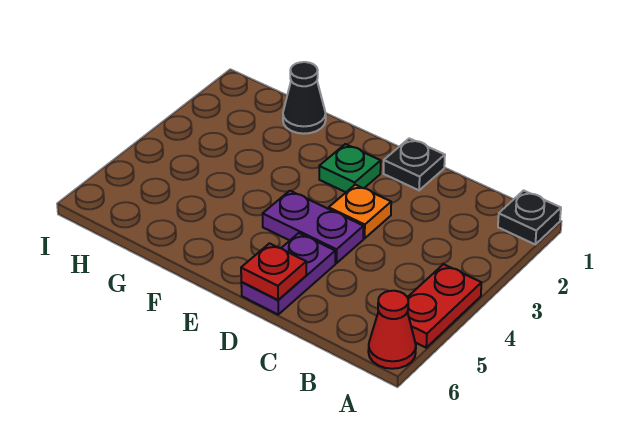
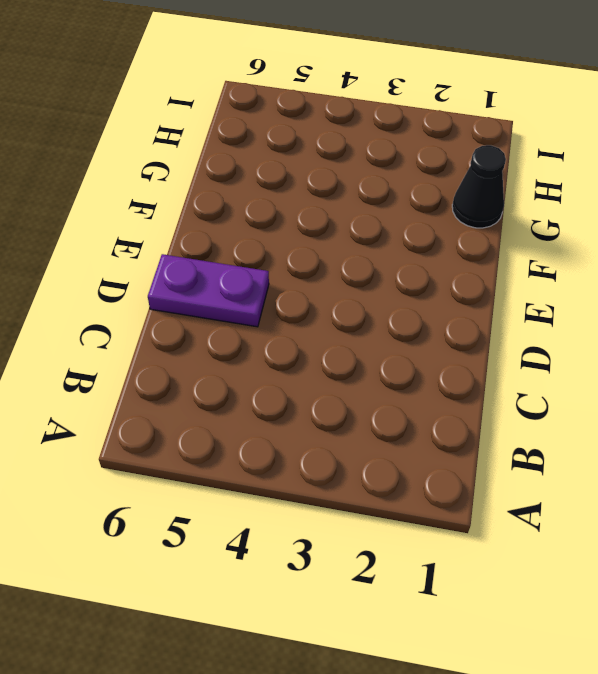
none -> black plate A1 level 1
none -> red plate A4:A5 level 1

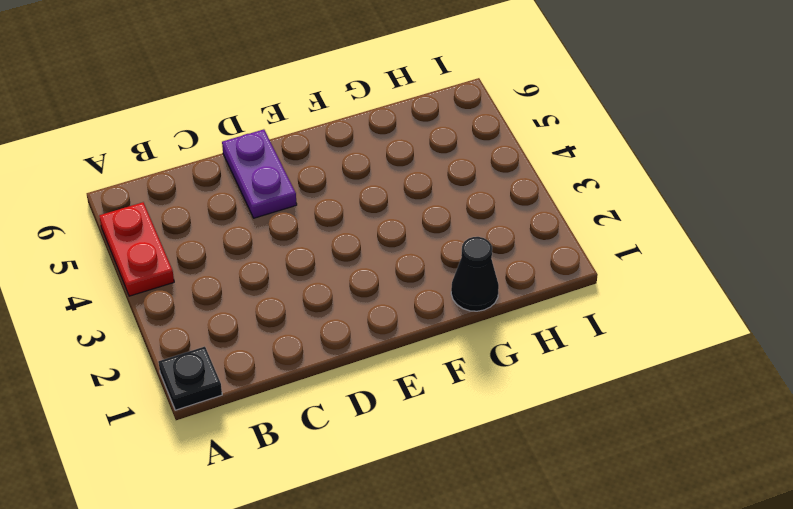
none -> red cone A6 level 1
none -> black plate D1 level 1

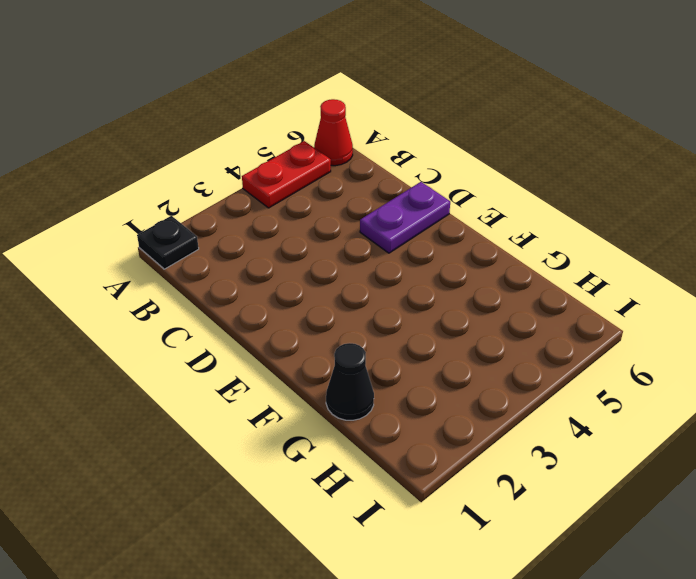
none -> black plate D1 level 1
none -> orange plate D3 level 1

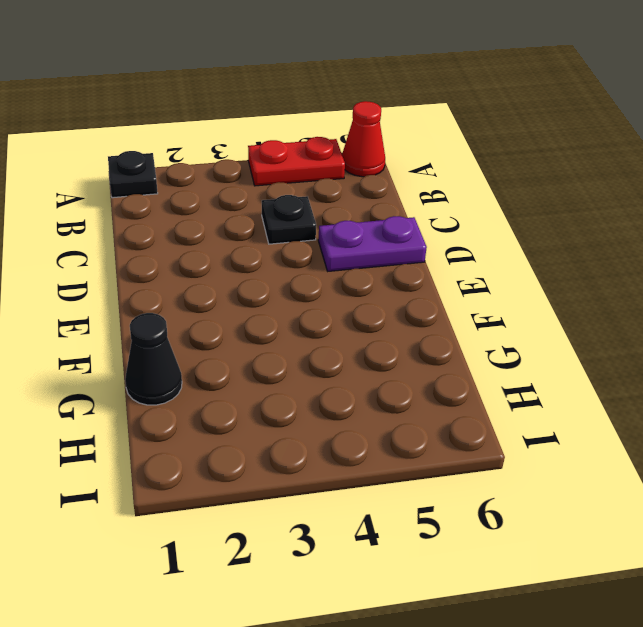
black plate C4 level 1 -> black plate D1 level 1
none -> orange plate D3 level 1
none -> purple plate D4:E4 level 1

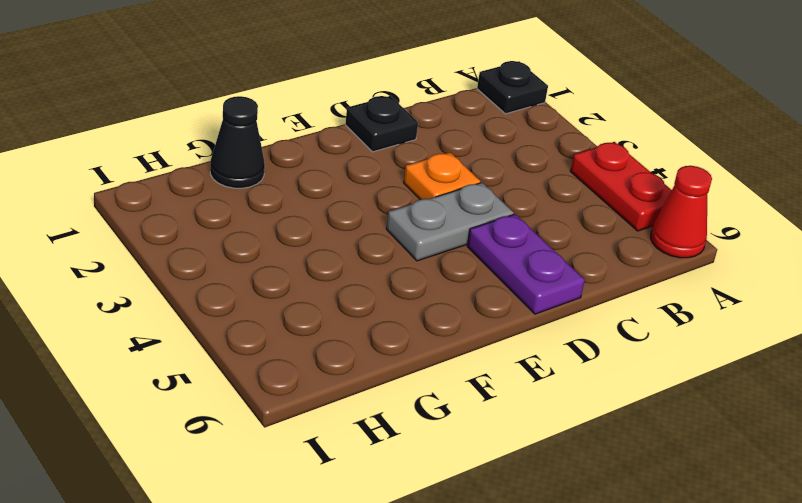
grey plate D4:E4 level 1 -> purple plate D4:E4 level 1
none -> green plate E2 level 1
none -> red plate D6 level 2

